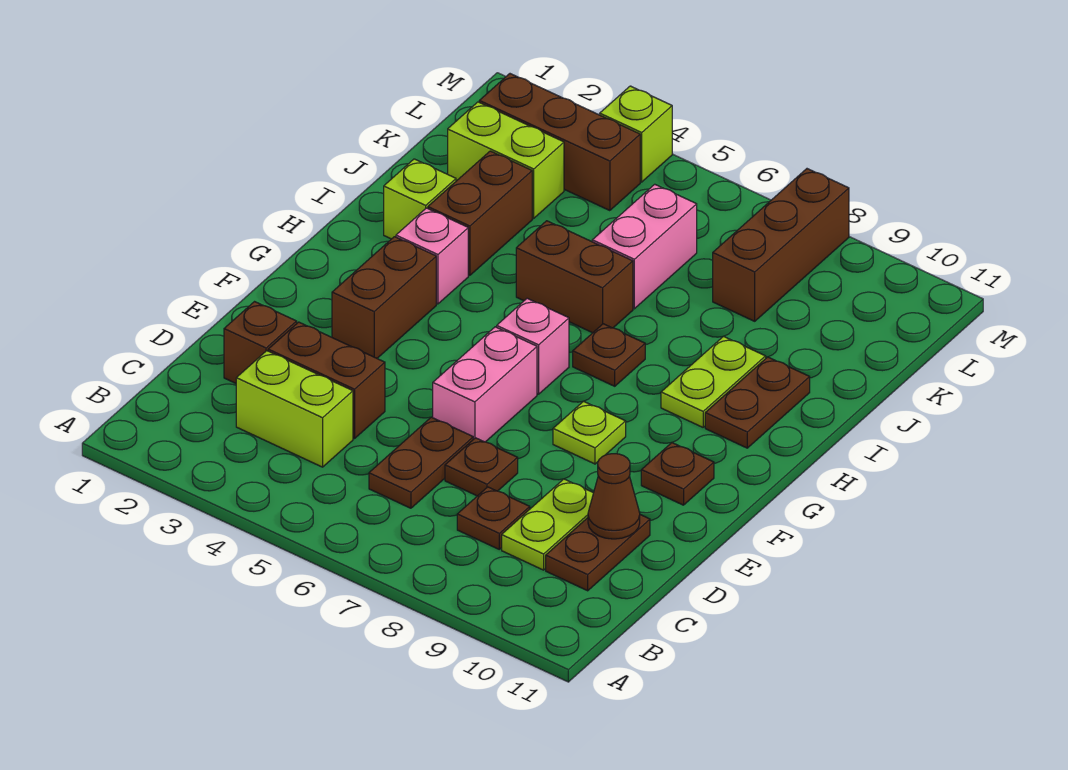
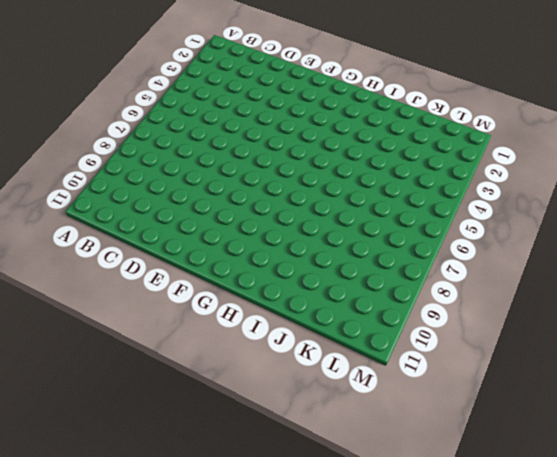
none -> lime brick C3:C4 level 1
none -> brown plate C6:D6 level 1
none -> brown plate C8 level 1

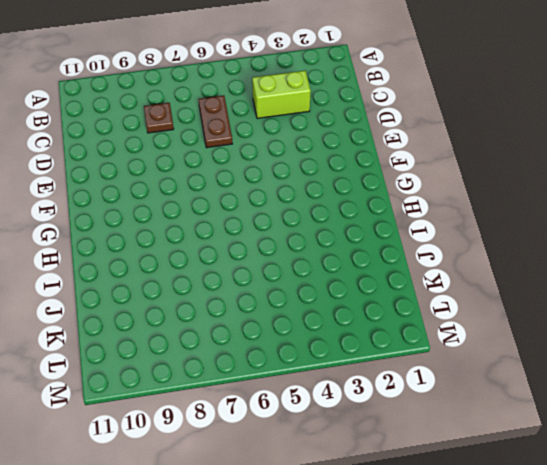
none -> lime plate C9:D9 level 1
none -> brown plate C10:D10 level 1
none -> brown brick D2 level 1

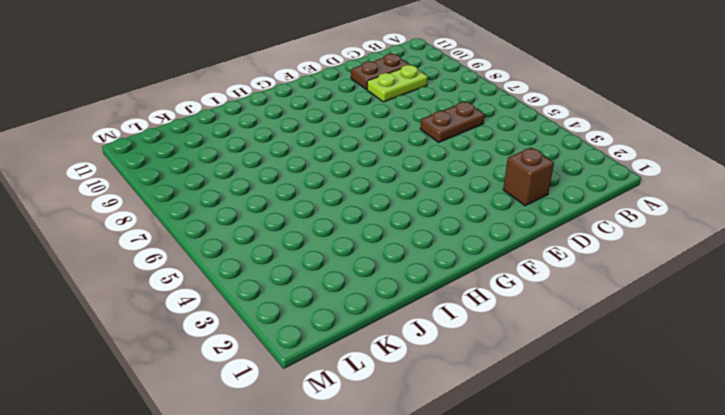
none -> lime brick C3:C4 level 1
none -> brown plate C8 level 1
none -> brown brick D3:D4 level 1

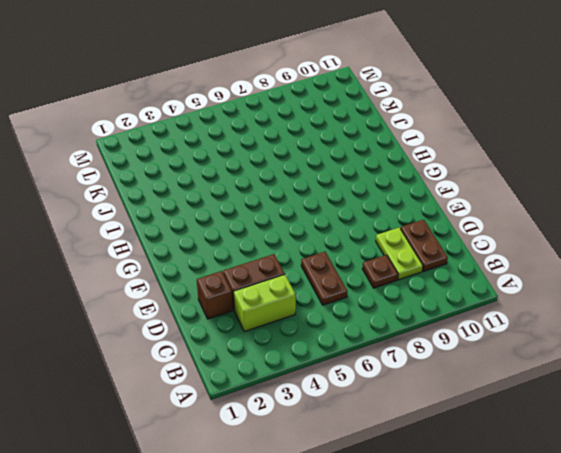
none -> brown plate D7 level 1
none -> pink brick E6:F6 level 1
none -> brown brick F3:G3 level 1

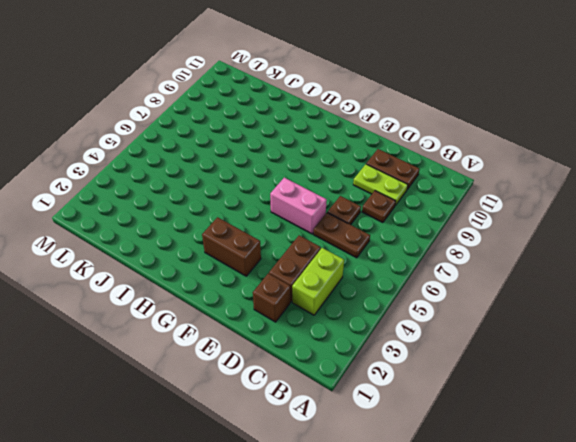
none -> lime plate F8 level 1
none -> brown plate F10 level 1
none -> pink brick G6 level 1

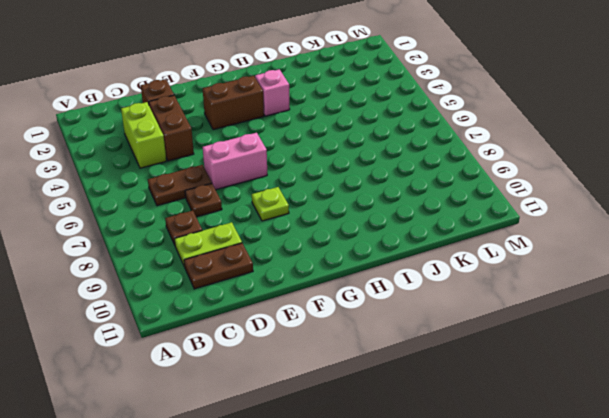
none -> brown plate F10 level 1
none -> pink brick G6 level 1
none -> brown plate H7 level 1

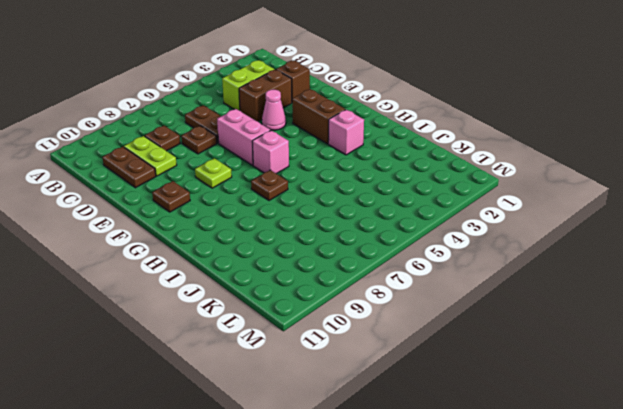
pink cone E4 level 1 -> none
none -> lime plate H9:I9 level 1
none -> brown plate H10:I10 level 1
none -> lime brick I2 level 1

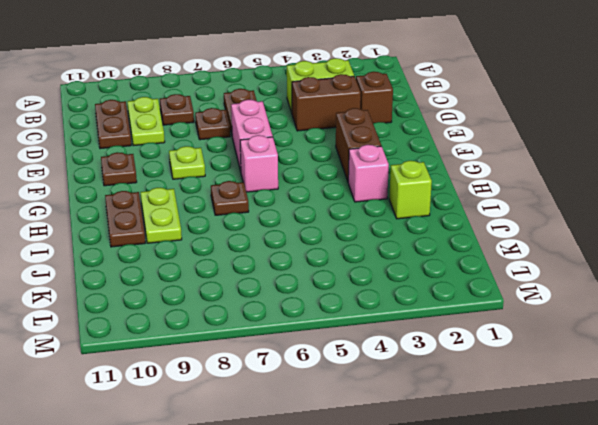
none -> brown brick I3:J3 level 1
none -> brown brick I5:I6 level 1
none -> pink brick J6:K6 level 1

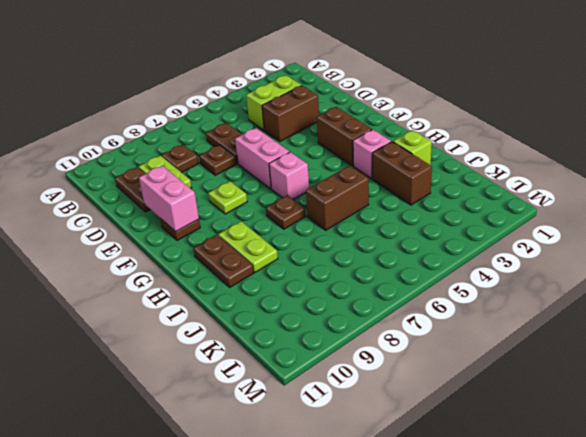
pink brick E10:F10 level 2 -> pink brick J6:K6 level 1
none -> brown brick D2 level 1
none -> lime brick K2:K3 level 1
none -> brown brick K8:M8 level 1

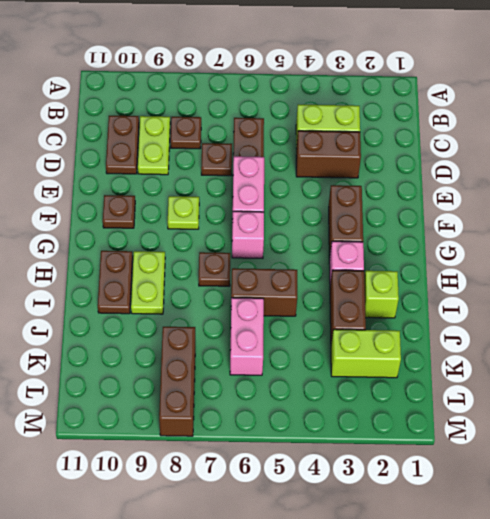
none -> brown brick D2 level 1
none -> brown brick L2:L4 level 1
none -> lime brick M4 level 1

